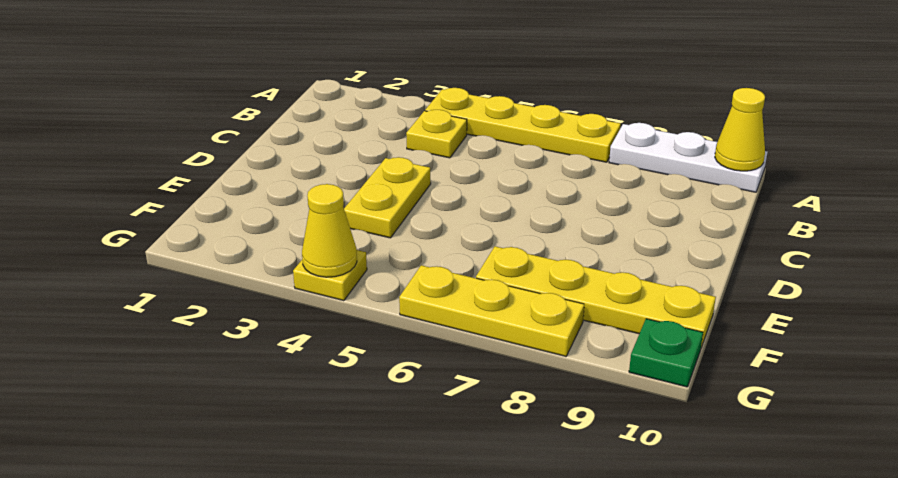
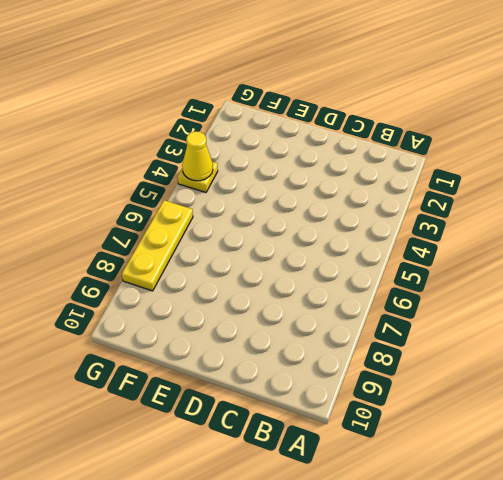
none -> yellow plate A4:A7 level 1
none -> white plate A8:A10 level 1

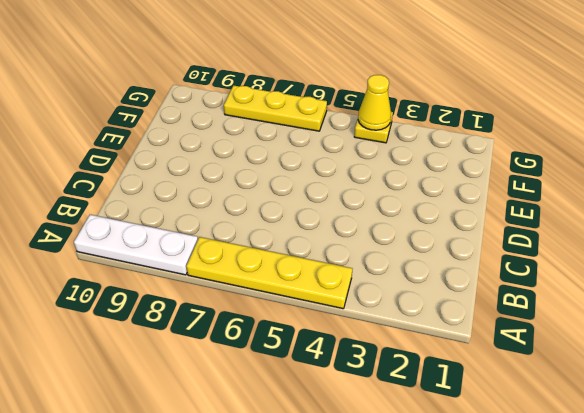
none -> yellow plate B4 level 1
none -> yellow plate D4:E4 level 1

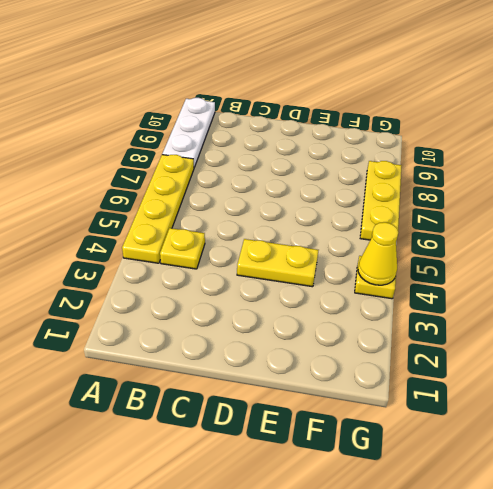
none -> yellow plate F7:F10 level 1
none -> green plate G10 level 1

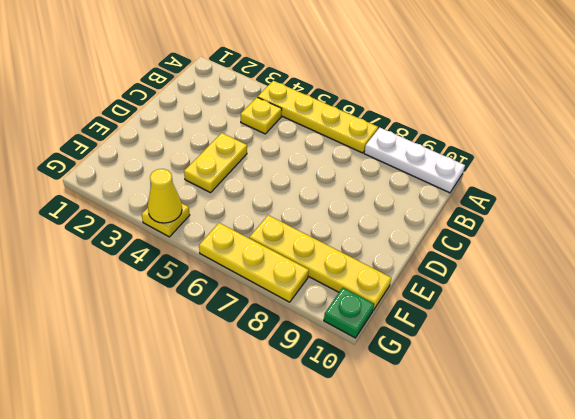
none -> yellow cone A10 level 2

